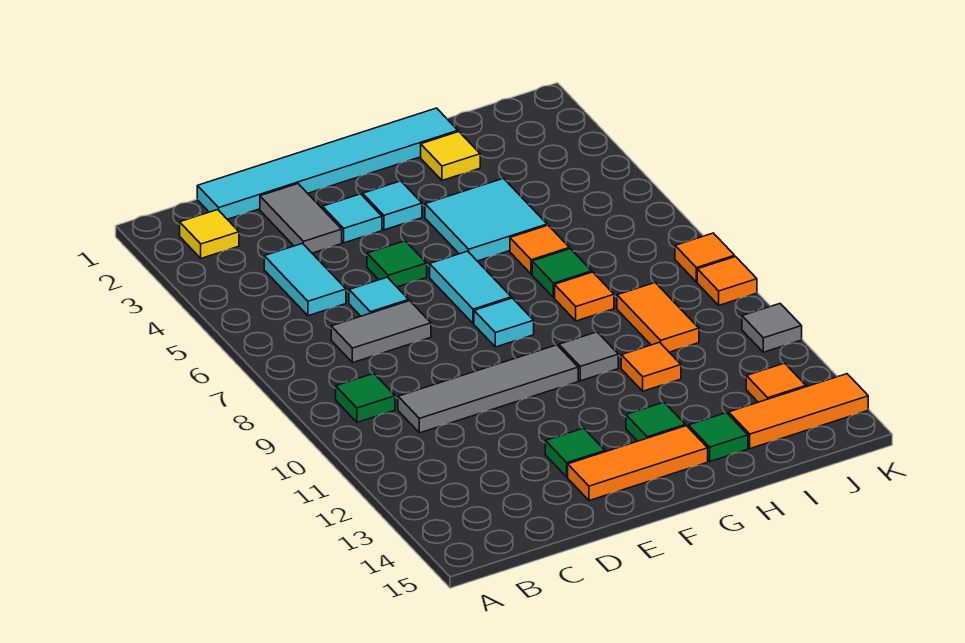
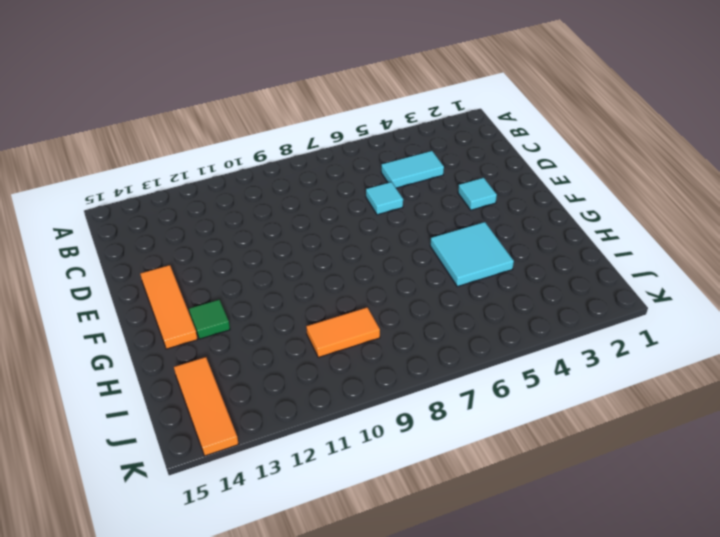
none -> yellow tile B2 level 1
none -> green tile B9 level 1
none -> cyan tile C1:H1 level 1
none -> grey tile C7:D7 level 1

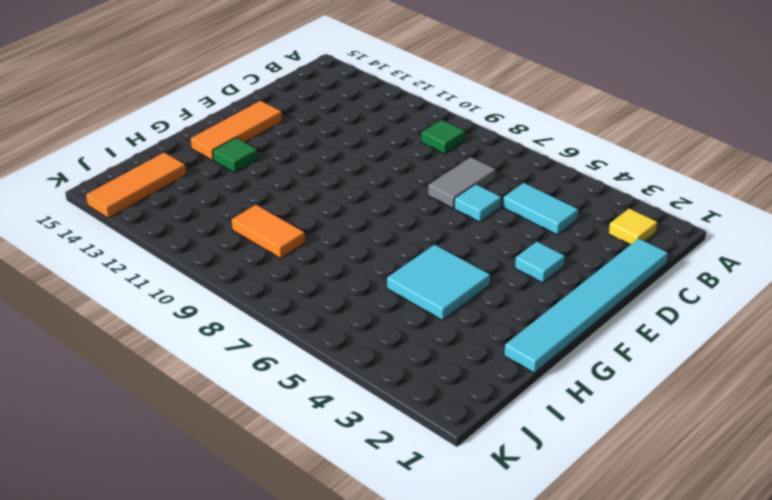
none -> grey tile C10:F10 level 1
none -> grey tile D2:D3 level 1
none -> green tile E5 level 1
none -> green tile E13 level 1

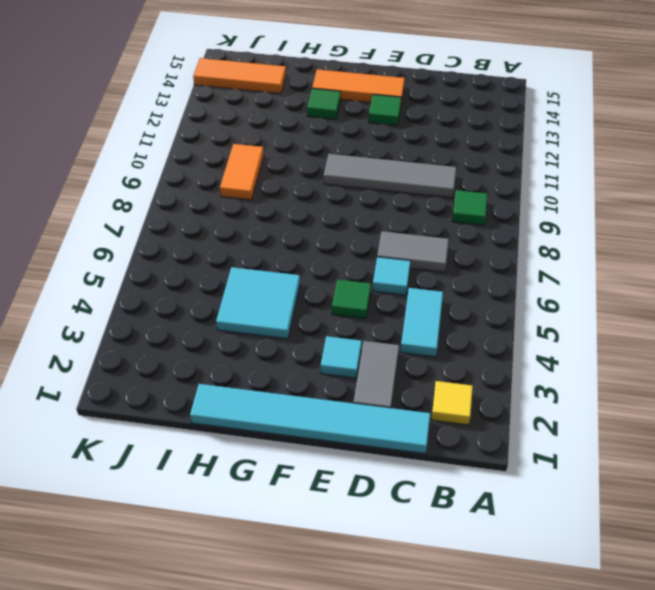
none -> cyan tile F3 level 1
none -> cyan tile F6:F7 level 1
none -> cyan tile F8 level 1
none -> grey tile G10 level 1

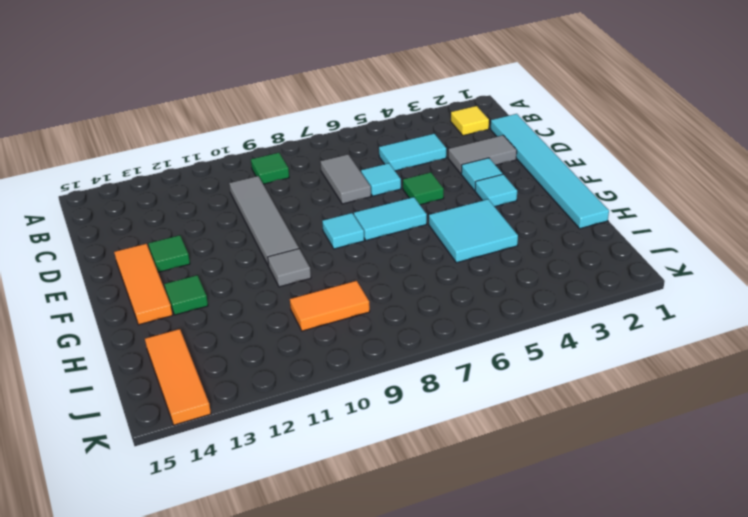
none -> yellow tile H2 level 1
none -> orange tile H6 level 1
none -> green tile H7 level 1
none -> orange tile H8 level 1

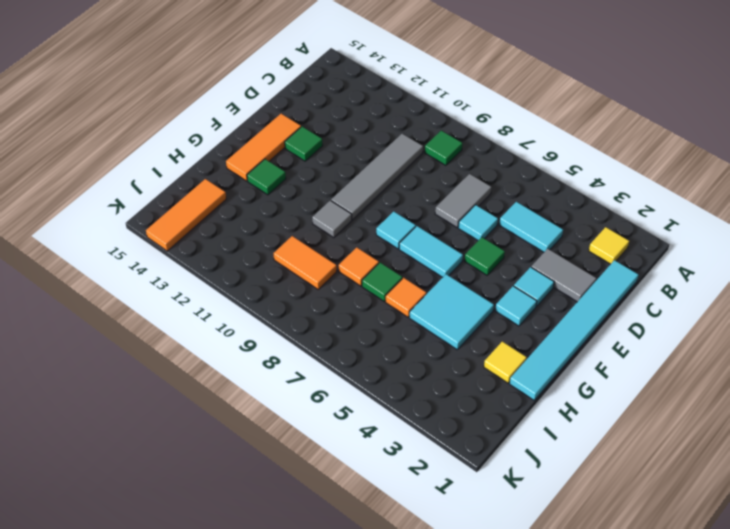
none -> orange tile H11 level 1
none -> green tile H14 level 1
none -> orange tile J13 level 1
none -> orange tile K8 level 1

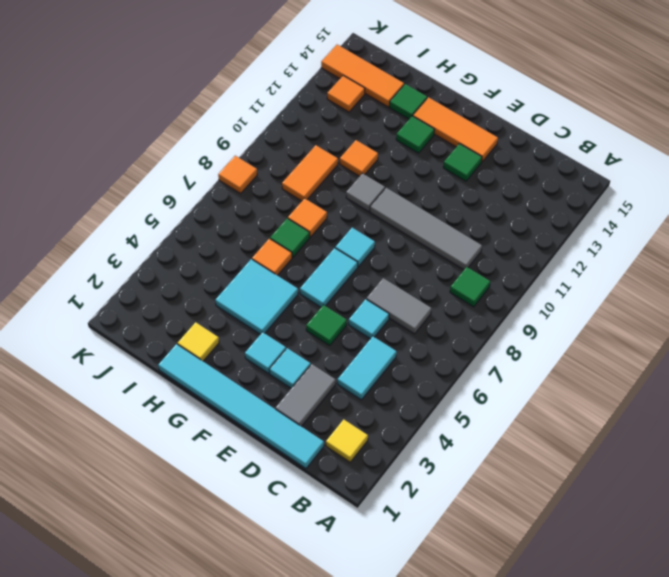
none -> orange tile K9 level 1
none -> grey tile K11 level 1

